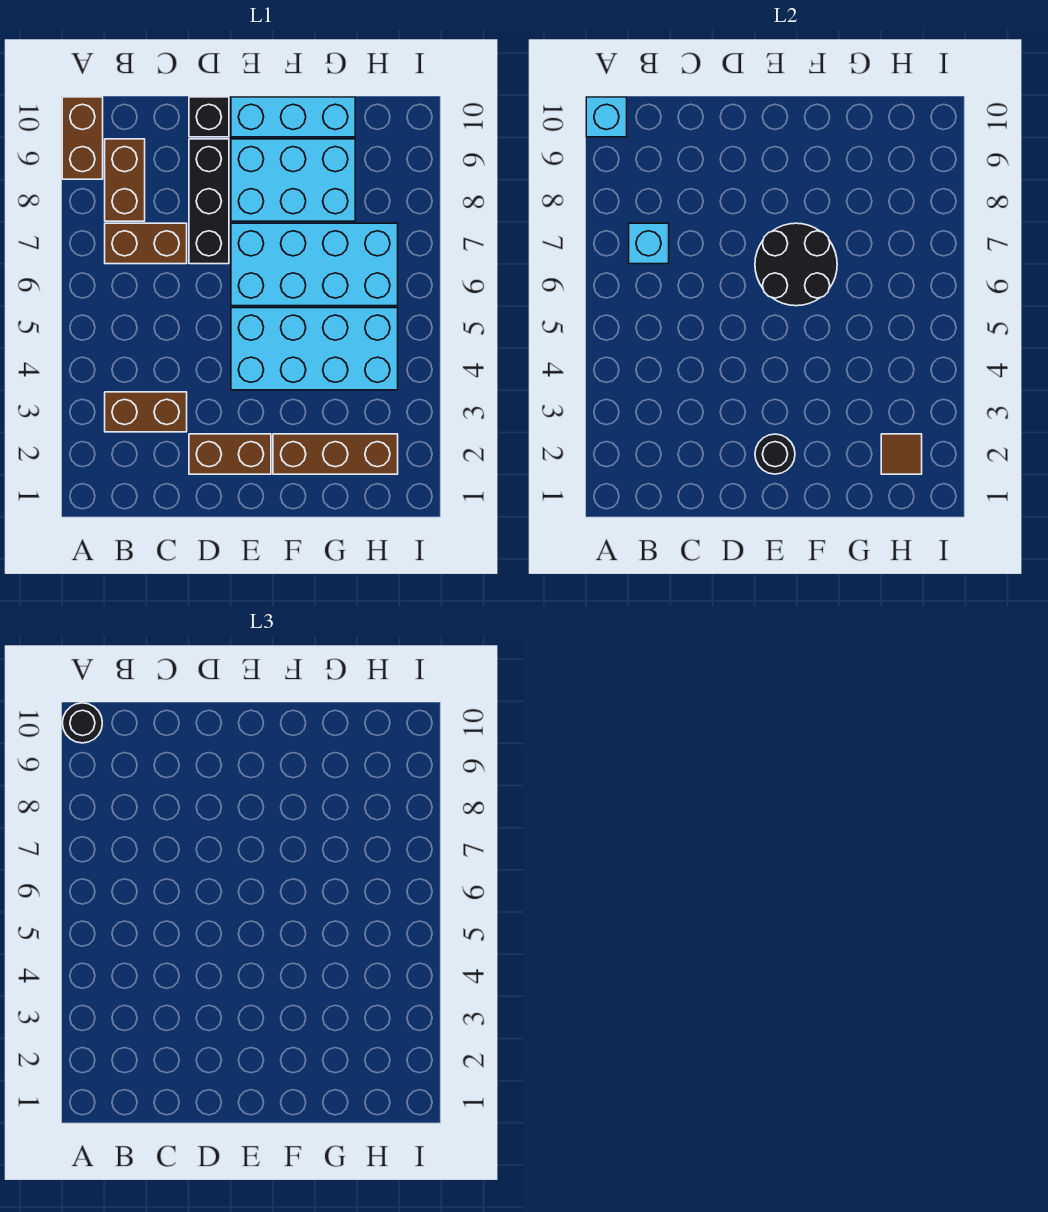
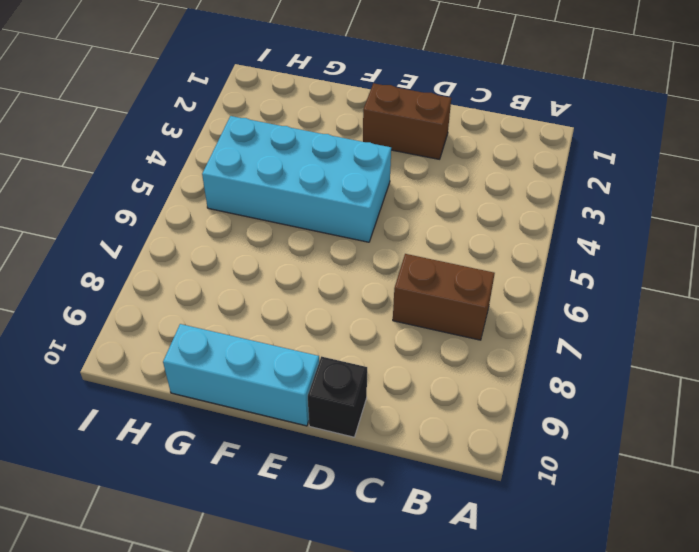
none -> brown brick A9:A10 level 1
none -> brown brick B3:C3 level 1
none -> brown brick B8:B9 level 1

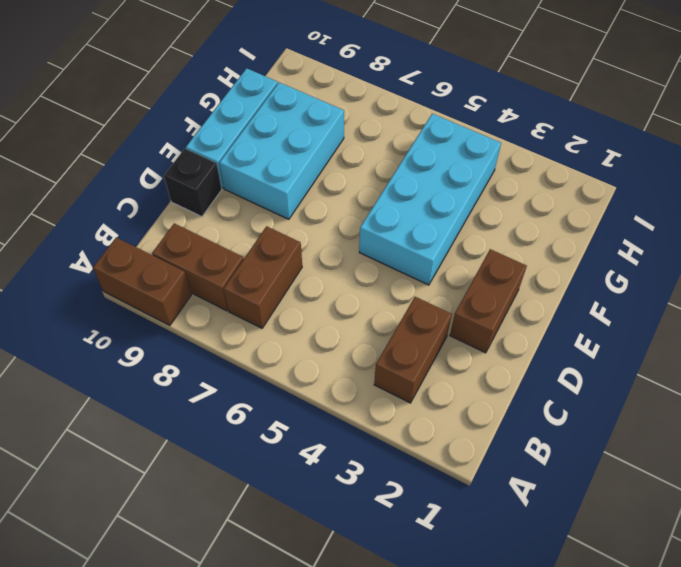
none -> black brick D7:D9 level 1
none -> cyan brick E6:H7 level 1
none -> brown brick F2:H2 level 1

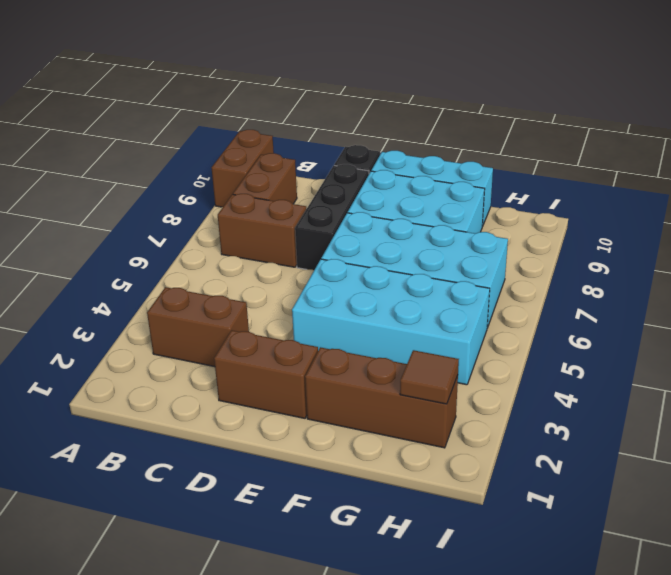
none -> cyan brick A10 level 2
none -> cyan brick B7 level 2
none -> black round brick E2 level 2

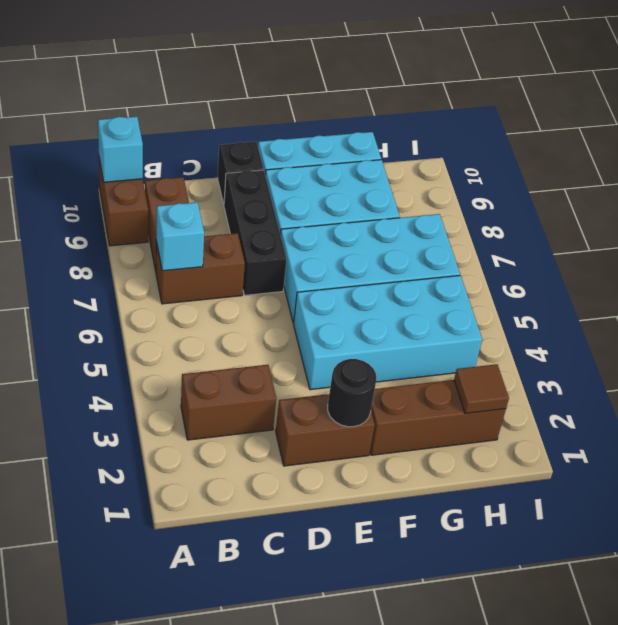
none -> black round brick E6:F7 level 2
none -> black round brick A10 level 3

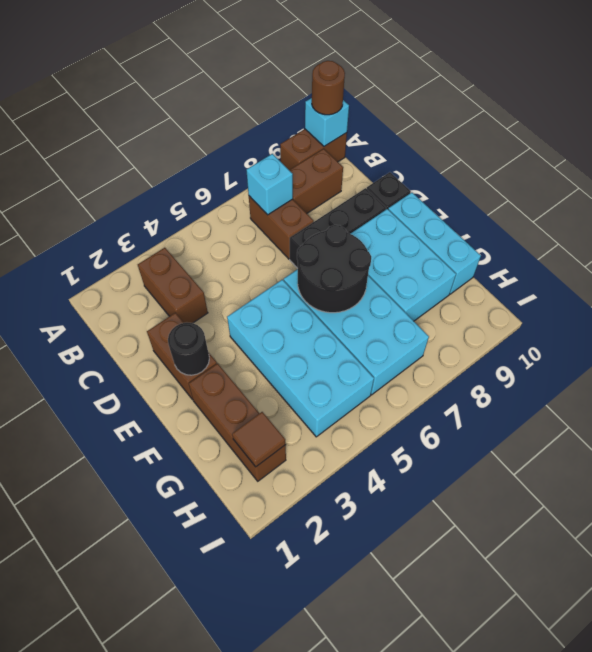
brown round brick A10 level 3 -> black round brick A10 level 3

